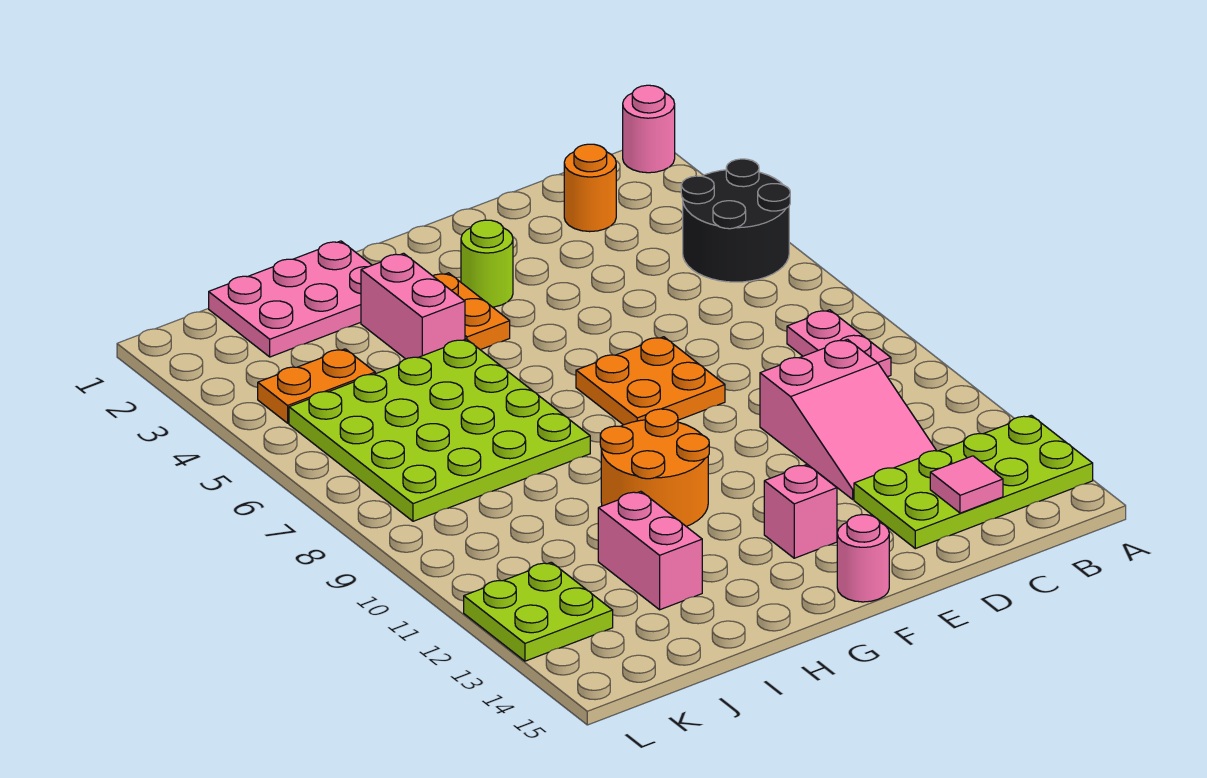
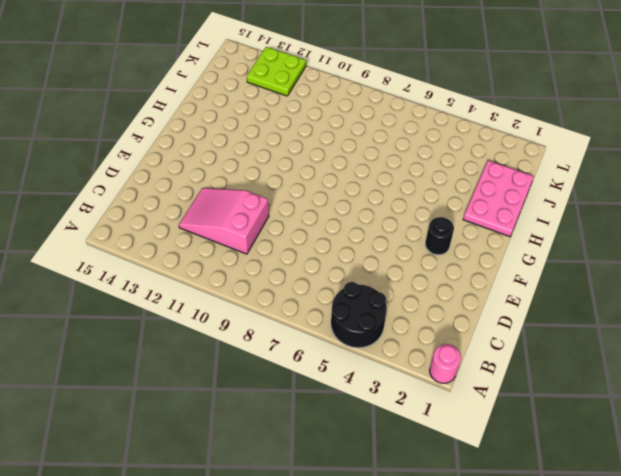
black round brick F3 level 1 -> lime round brick F3 level 1
none -> lime plate A13:D14 level 1
none -> pink plate B8:B9 level 1
none -> orange round brick C2 level 1

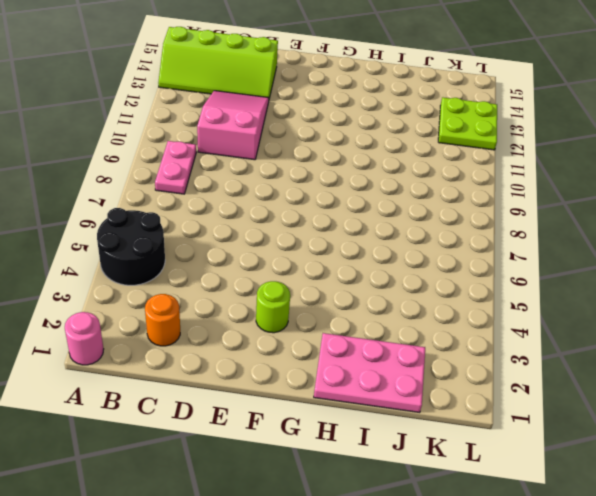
lime slope A13:D14 level 1 top 14 -> lime plate A13:D14 level 1
none -> orange plate E7:F8 level 1
none -> pink brick F13 level 1
none -> pink round brick F15 level 1

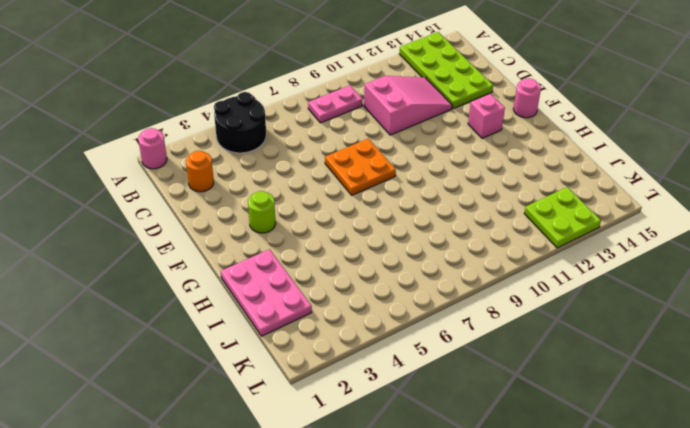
none -> orange plate G3:G4 level 1
none -> orange round brick G10:H11 level 1
none -> pink brick H3:H4 level 1

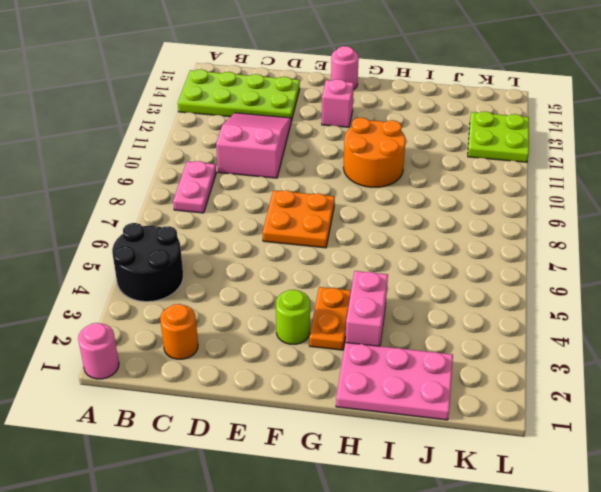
none -> lime plate H5:K8 level 1
none -> pink brick I12:I13 level 1
none -> orange plate J4:K4 level 1

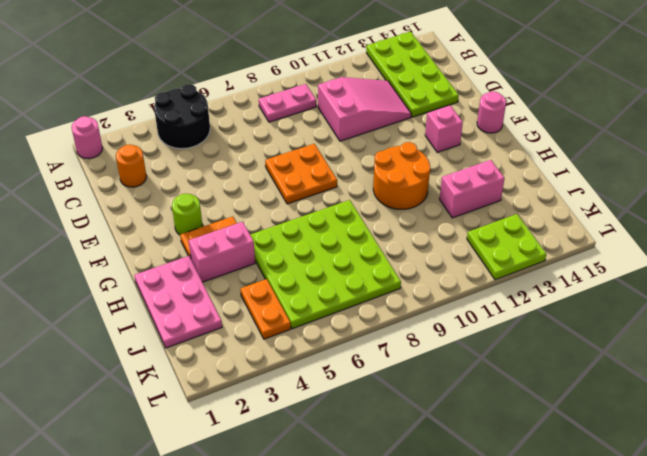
none -> pink tile C14 level 2

